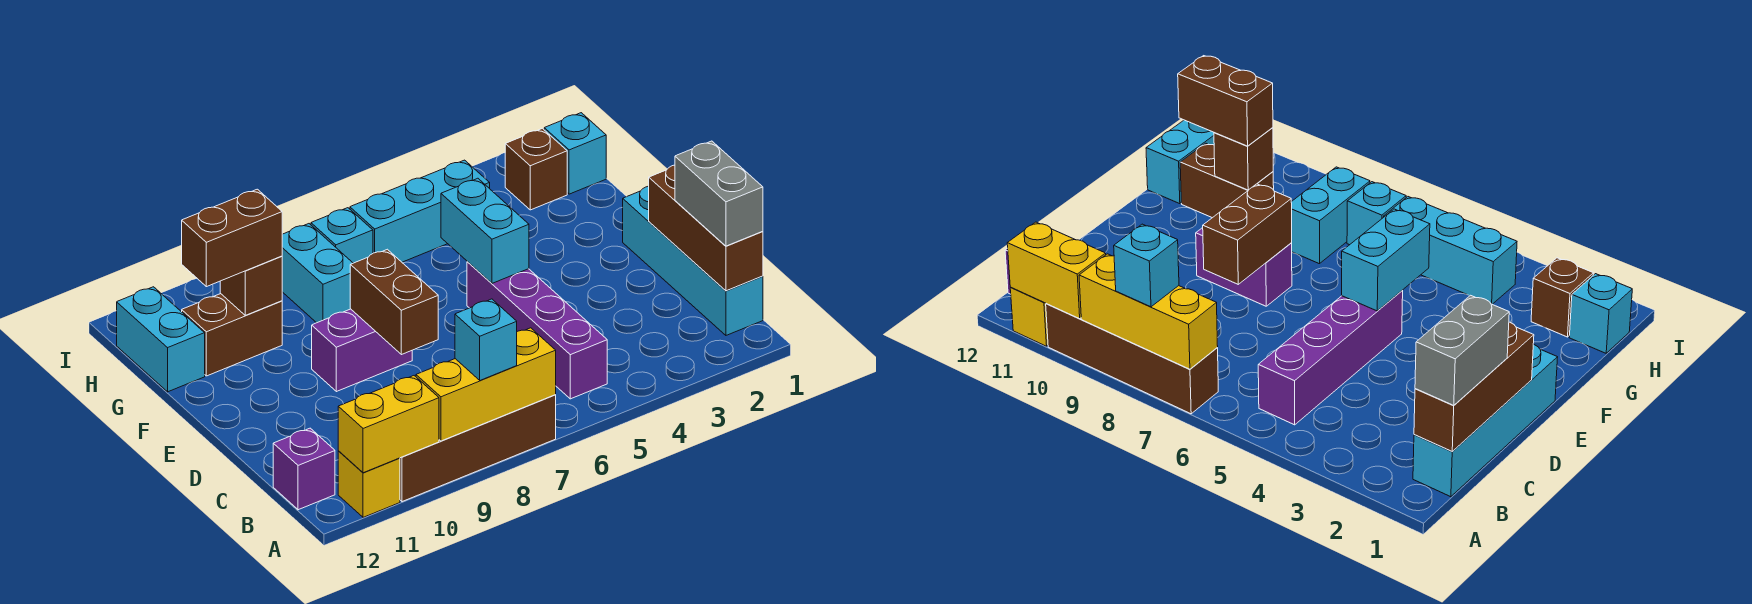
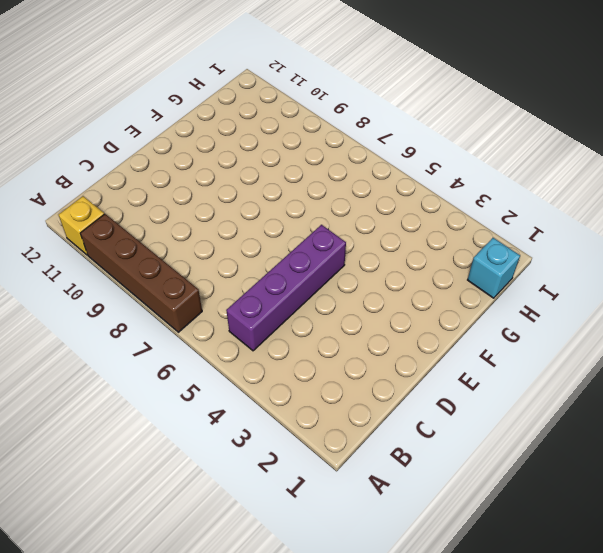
none -> cyan brick B1:E1 level 1
none -> purple brick B12 level 1
none -> purple brick E8:E9 level 1

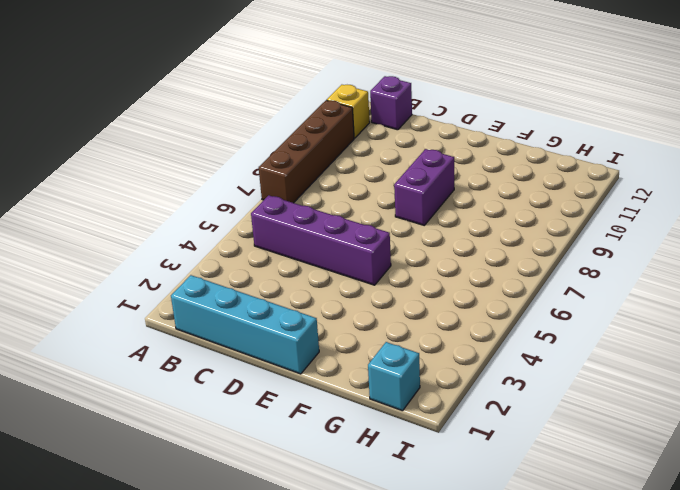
none -> cyan brick G8:H8 level 1
none -> brown brick G10:G11 level 1
none -> cyan brick G12:H12 level 1

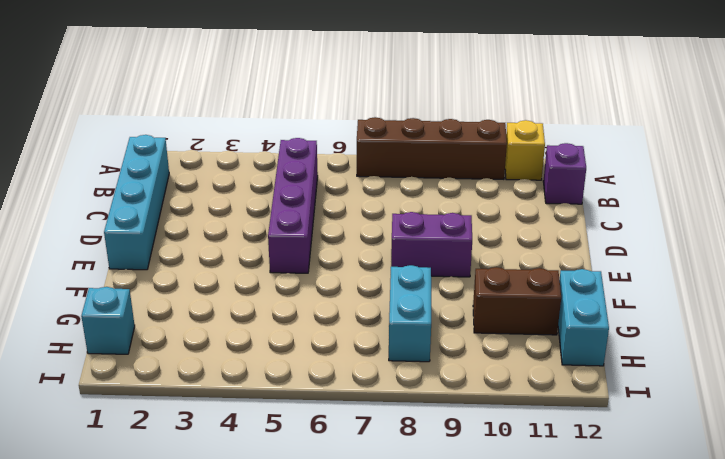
none -> brown brick H2 level 1
none -> cyan brick H4:H6 level 1
none -> cyan brick H7 level 1

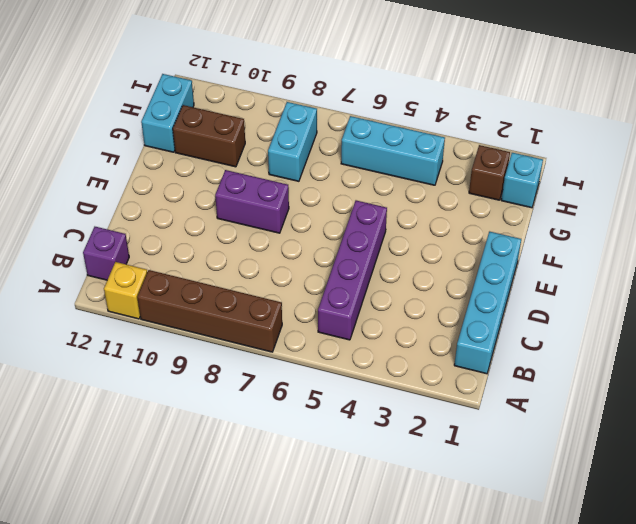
none -> cyan brick H7 level 1
none -> yellow brick A7:A9 level 2
none -> yellow brick A10:A11 level 2

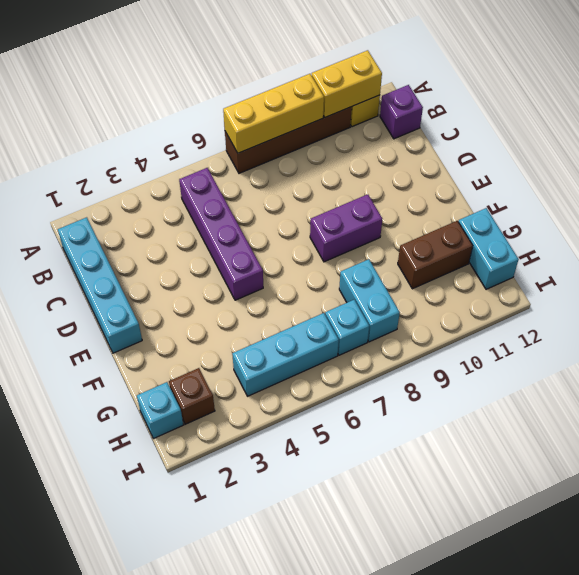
none -> brown brick B1:D1 level 2
none -> brown brick D8:E8 level 2
none -> cyan brick E5:F5 level 2

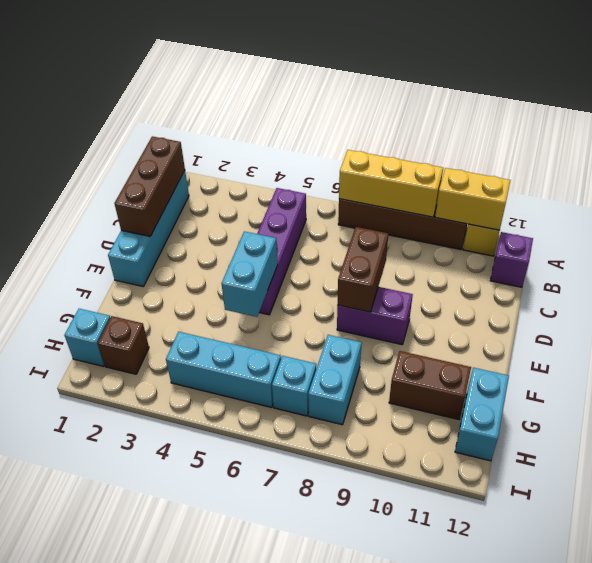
none -> brown brick G10 level 2
none -> cyan brick A8 level 3
none -> grey brick B1:C1 level 3

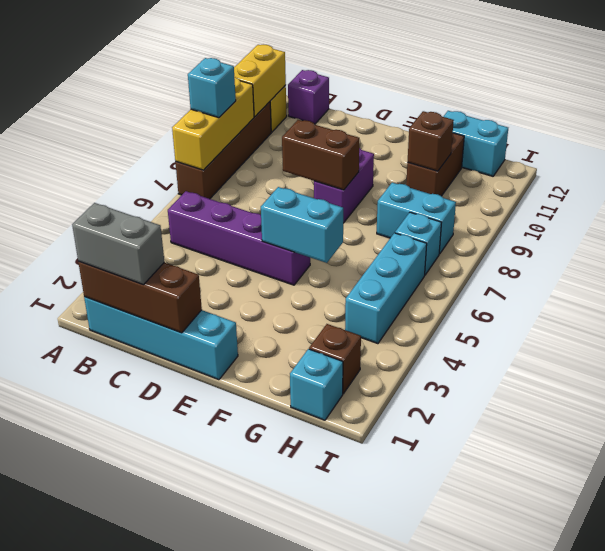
none -> brown brick G10:G11 level 3

